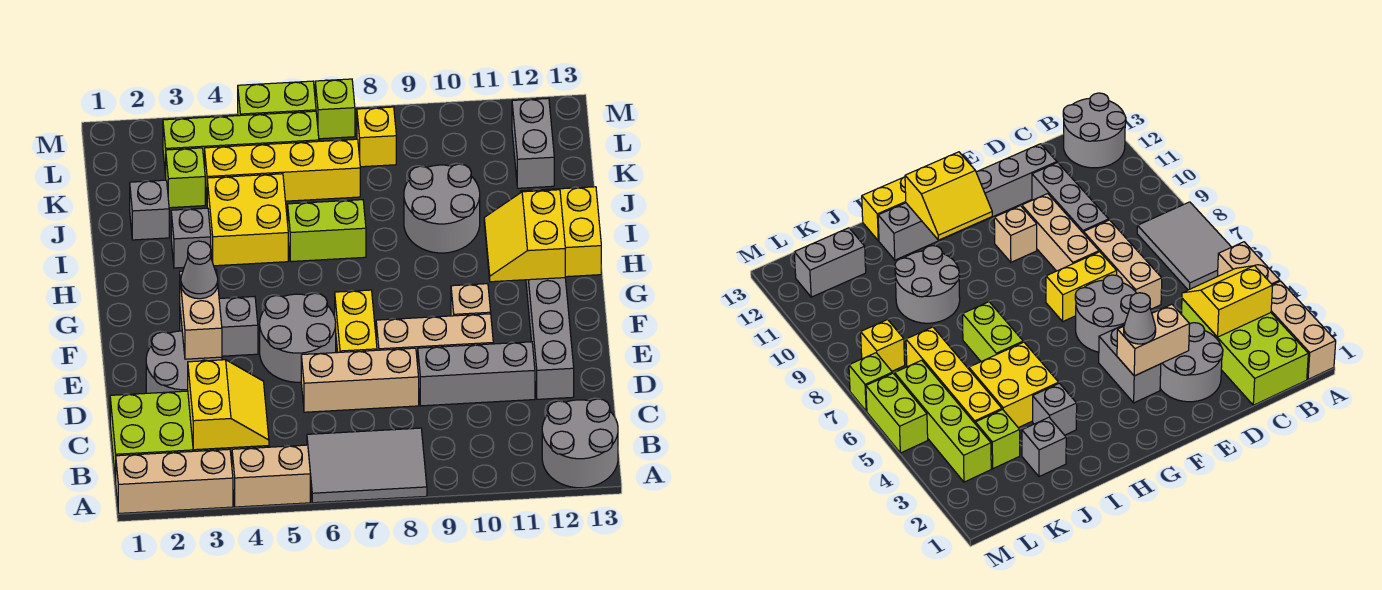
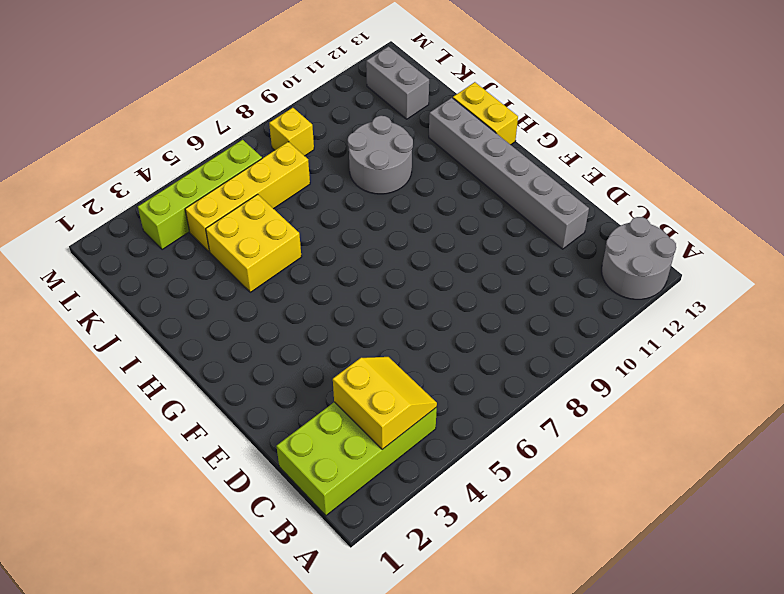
none -> tan brick A1:A3 level 1
none -> tan brick A4:A5 level 1
none -> grey tile A6:B8 level 1
none -> grey round brick D2:E3 level 1

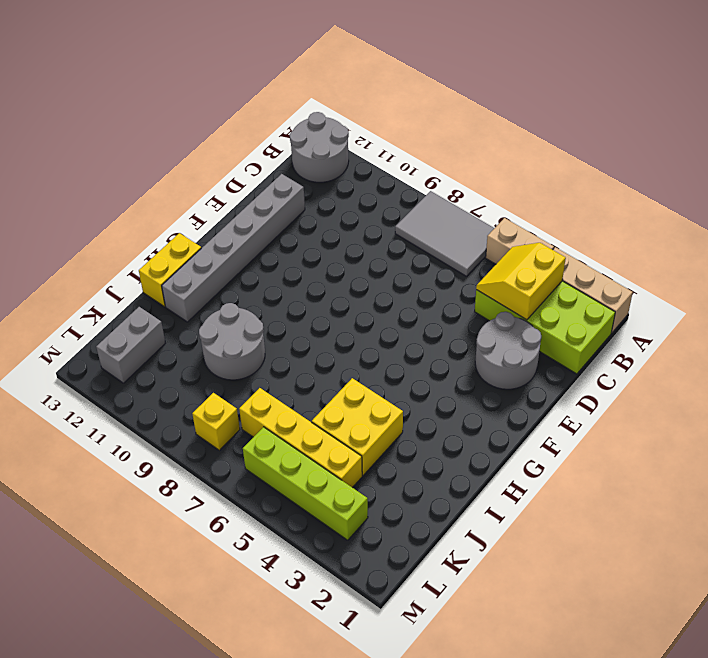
none -> tan brick D6:D8 level 1
none -> grey brick D9:D11 level 1
none -> grey round brick E5:F6 level 1
none -> yellow brick E7:F7 level 1

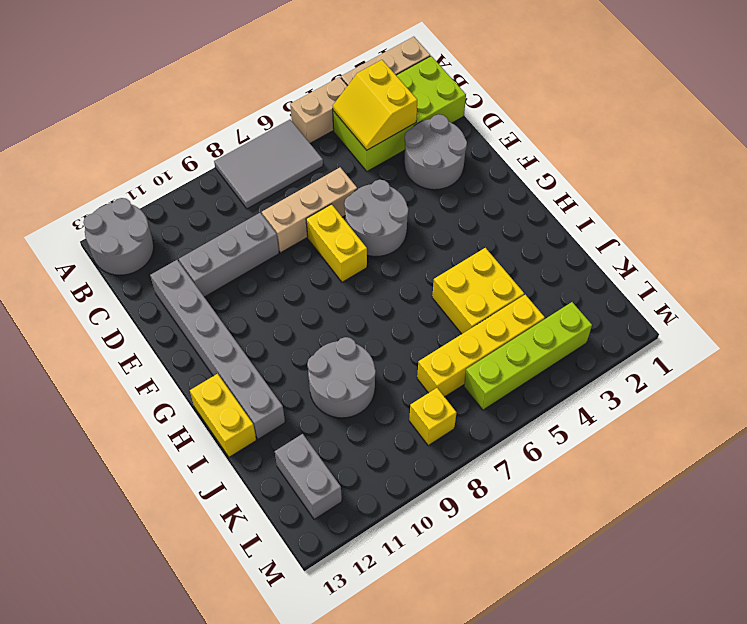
none -> tan brick E8:E10 level 1
none -> grey brick F3:F4 level 1
none -> tan brick F10 level 1
none -> grey brick I3 level 1

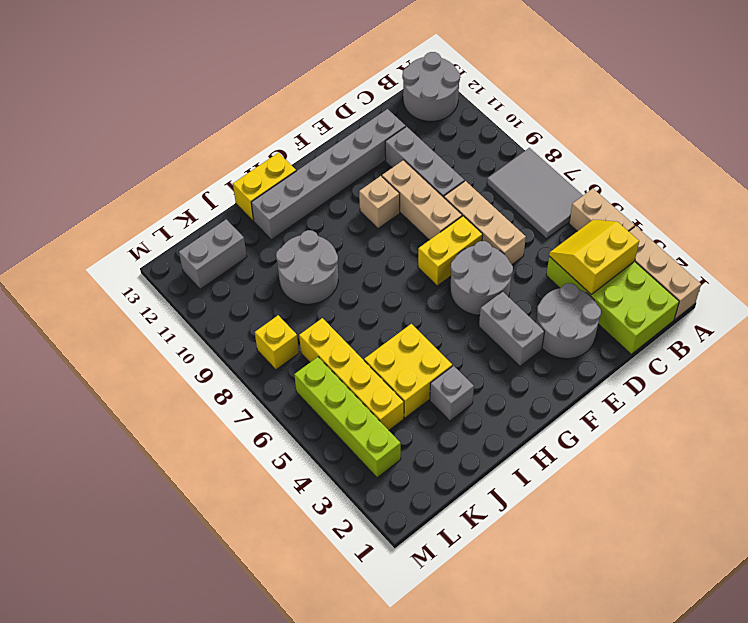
none -> lime brick I6:I7 level 1
none -> grey brick J2 level 1
none -> lime brick K3 level 1
none -> lime brick M5:M6 level 1

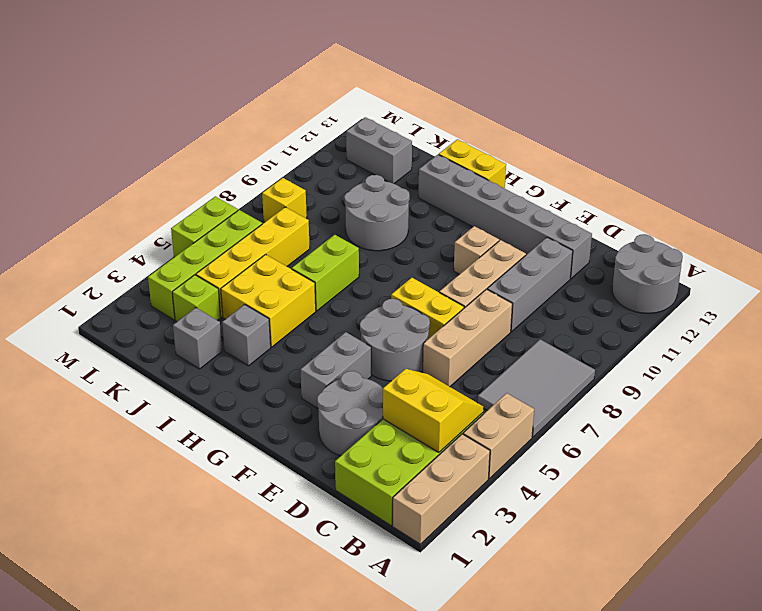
none -> lime brick M7 level 1
none -> tan brick E3:F3 level 2
none -> yellow slope G11:H12 level 2 top 12
none -> grey cone F3 level 3

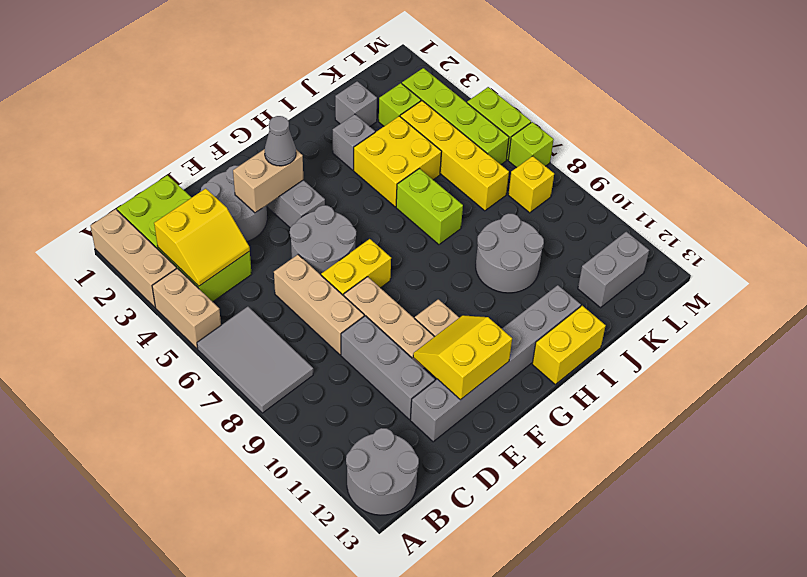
yellow slope E11:F12 level 2 top 12 -> yellow slope G11:H12 level 2 top 12

